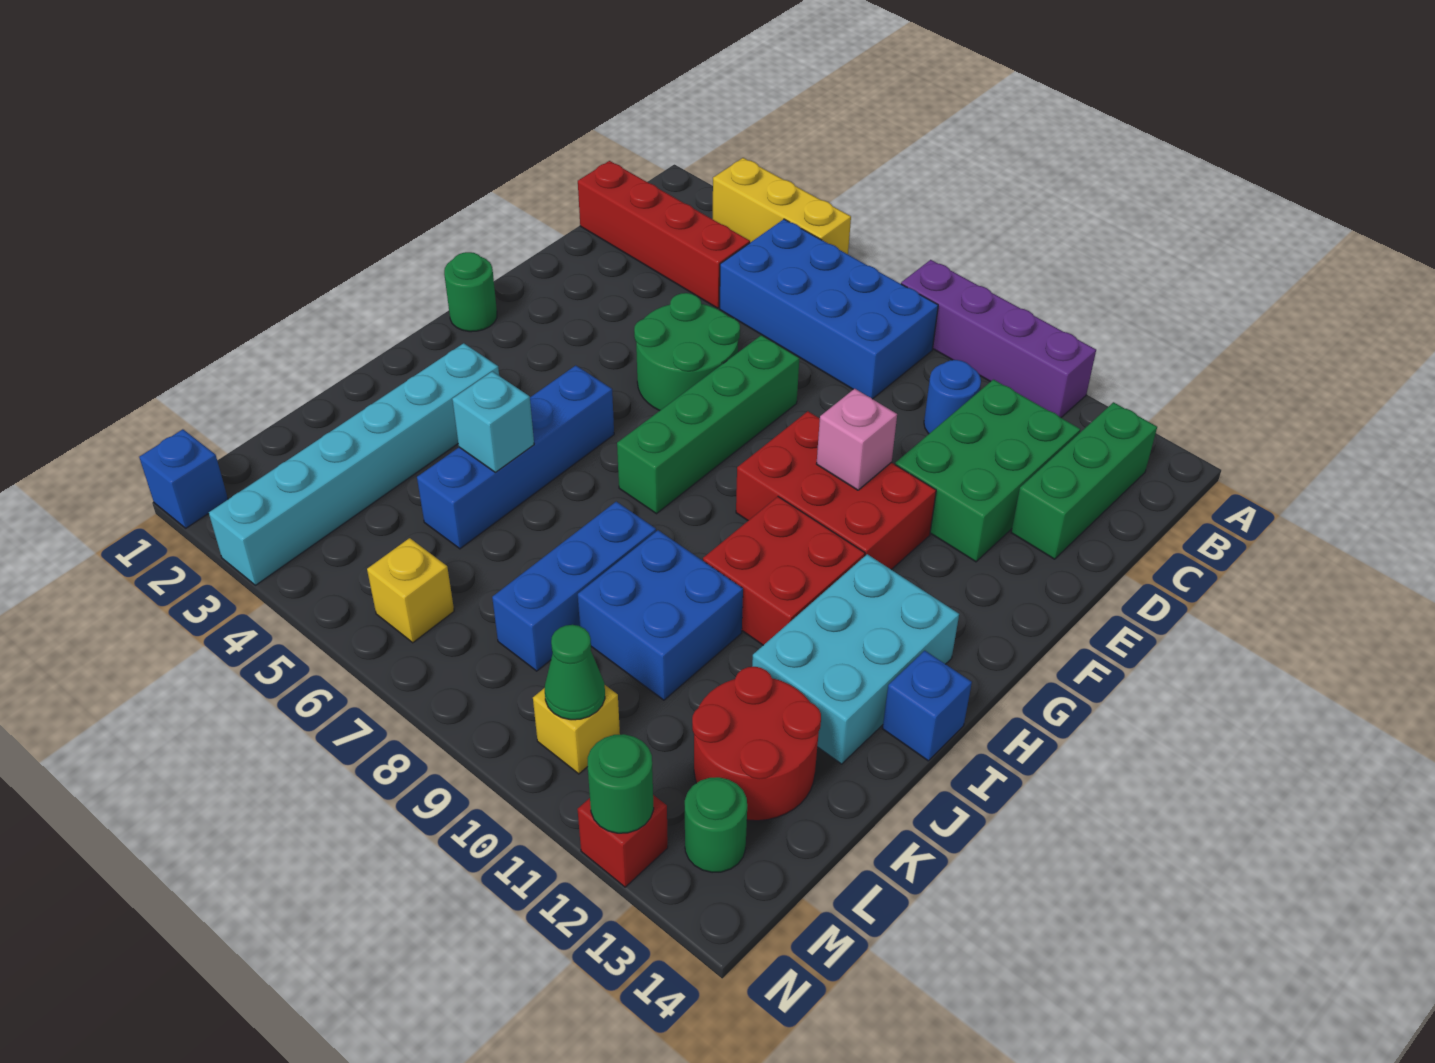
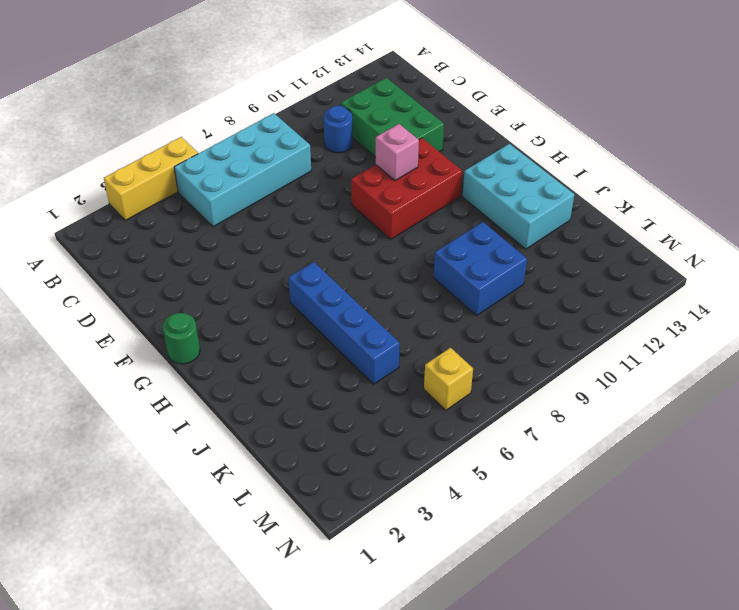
cyan brick B5:C8 level 1 -> blue brick B5:C8 level 1
none -> purple brick A8:A11 level 1
none -> green brick B13:D13 level 1
none -> red brick C1:C4 level 1

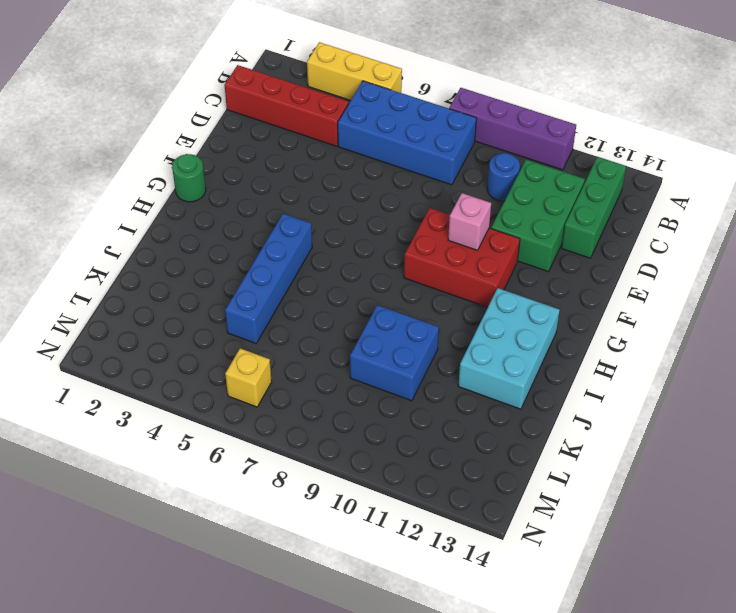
none -> green round brick E5:F6 level 1
none -> green brick E7:H7 level 1
none -> red brick H10:I11 level 1

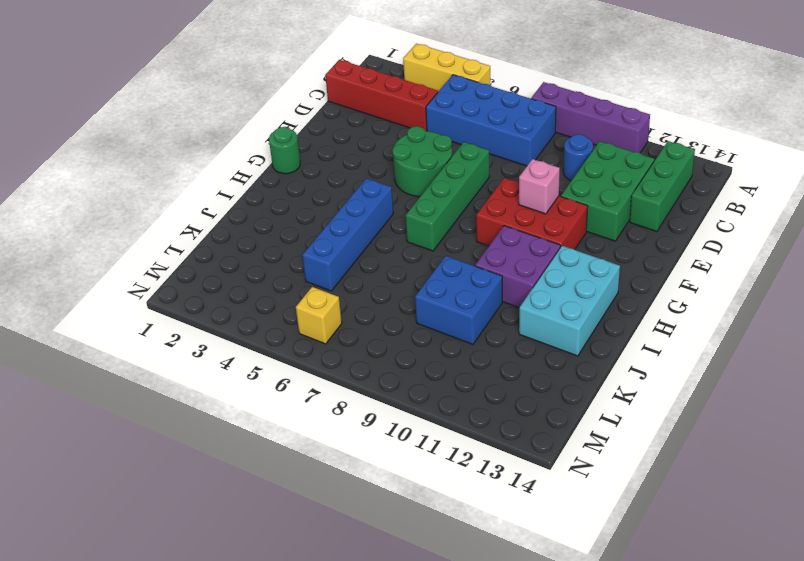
purple brick H10:I11 level 1 -> red brick H10:I11 level 1
none -> cyan brick I3:N3 level 1
none -> blue brick I14 level 1
none -> blue brick J8:L8 level 1

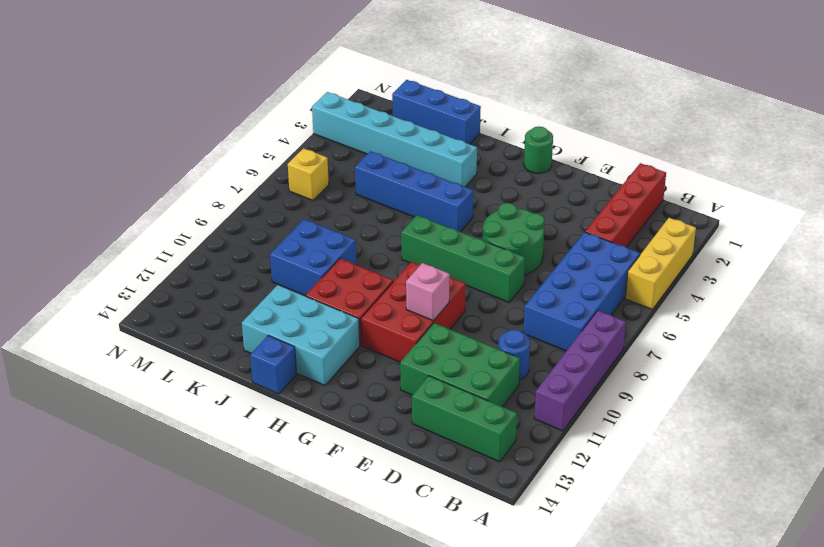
blue brick J1:L1 level 1 -> blue brick J8:L8 level 1
none -> red round brick K12:L13 level 1
none -> yellow brick M10 level 1
none -> green round brick M13 level 1

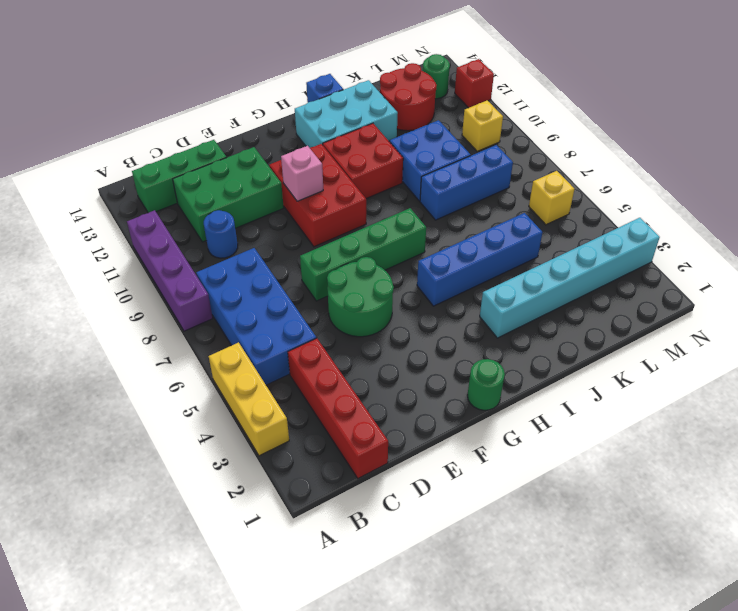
none -> blue brick N1 level 1
none -> cyan brick J5 level 2
none -> green cone M10 level 2

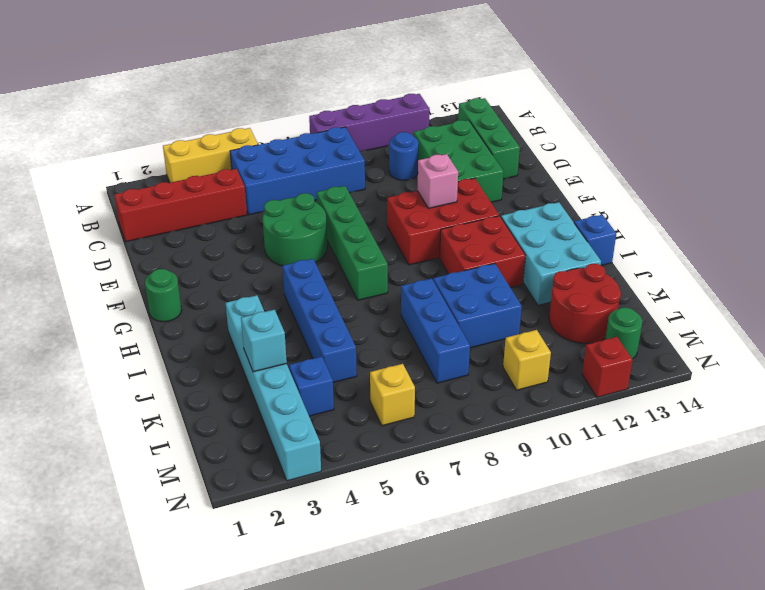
cyan brick K3 level 2 -> cyan brick J5 level 2
blue brick L4 level 1 -> blue brick N1 level 1
none -> green cone M10 level 2
none -> green round brick N12 level 2

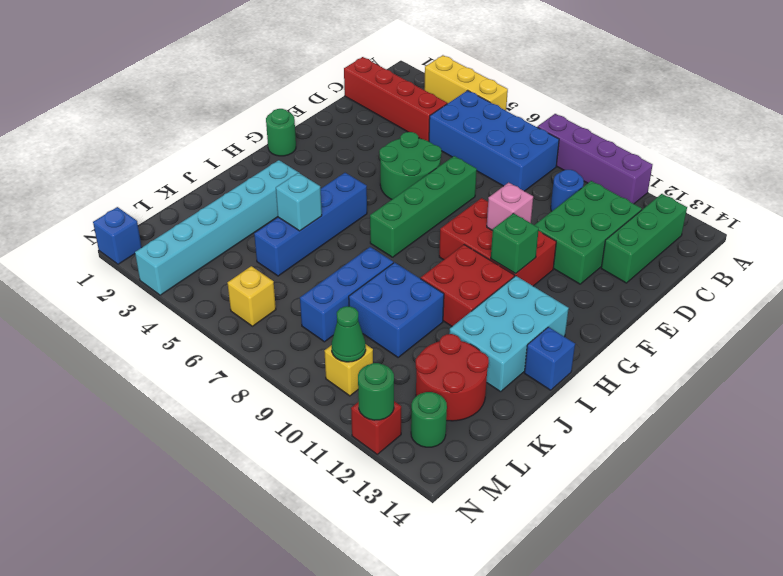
green brick G11 level 2 -> none

